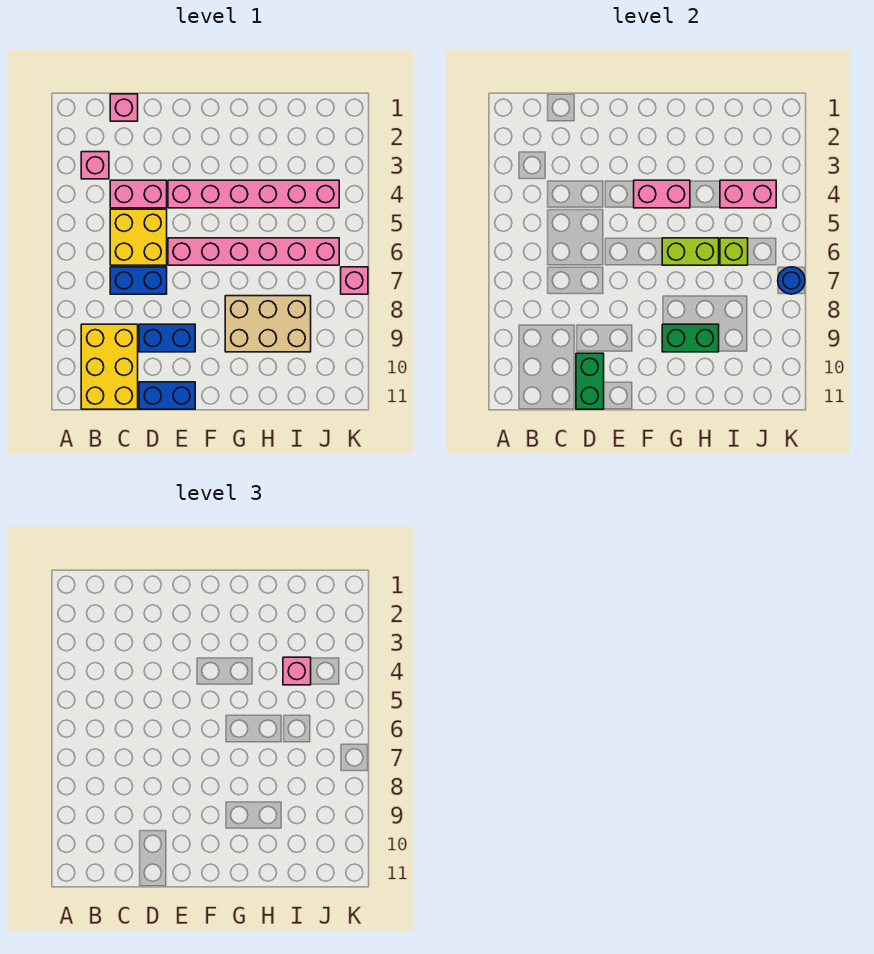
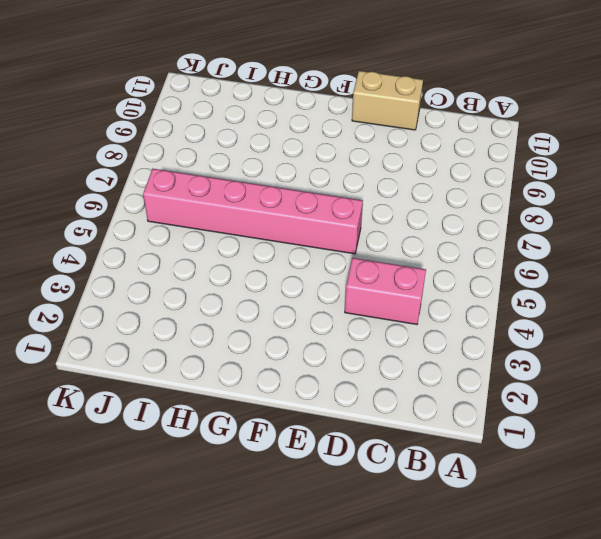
tan brick D11:E11 level 1 -> blue brick D11:E11 level 1
none -> pink brick B3 level 1
none -> yellow brick B9:C11 level 1
none -> pink brick C1 level 1

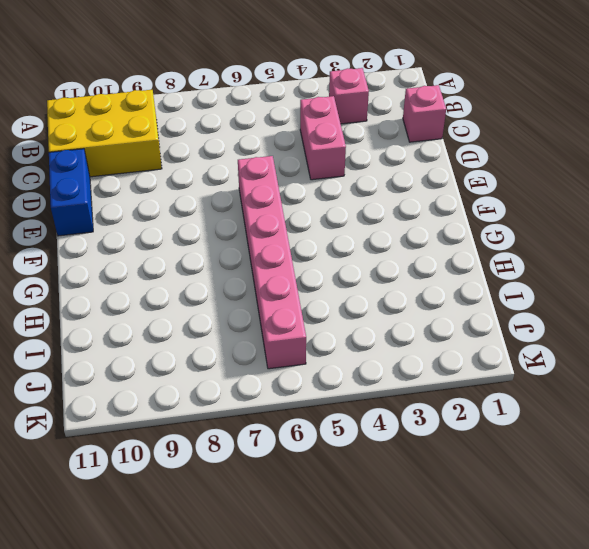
none -> yellow brick C5:D6 level 1
none -> blue brick C7:D7 level 1
none -> blue brick D9:E9 level 1

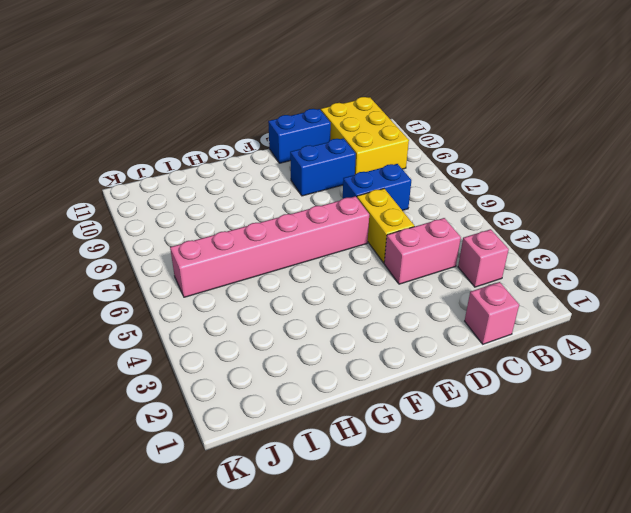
yellow brick D5:D6 level 1 -> yellow brick C5:D6 level 1
none -> pink brick E4:J4 level 1
none -> tan brick G8:I9 level 1
none -> pink brick K7 level 1

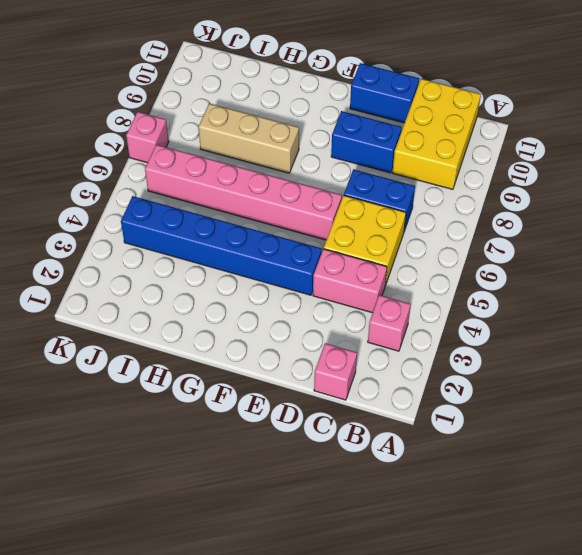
blue brick E4:J4 level 1 -> pink brick E4:J4 level 1
tan brick G8:I8 level 1 -> tan brick G8:I9 level 1
none -> green brick D10:D11 level 2
none -> pink brick F4:G4 level 2
none -> lime brick G6:H6 level 2

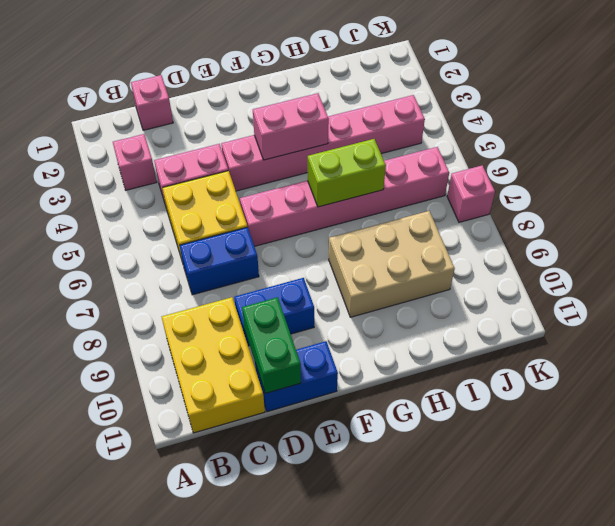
none -> green brick G9:H9 level 2
none -> pink brick I4:J4 level 2
none -> lime brick I6 level 2

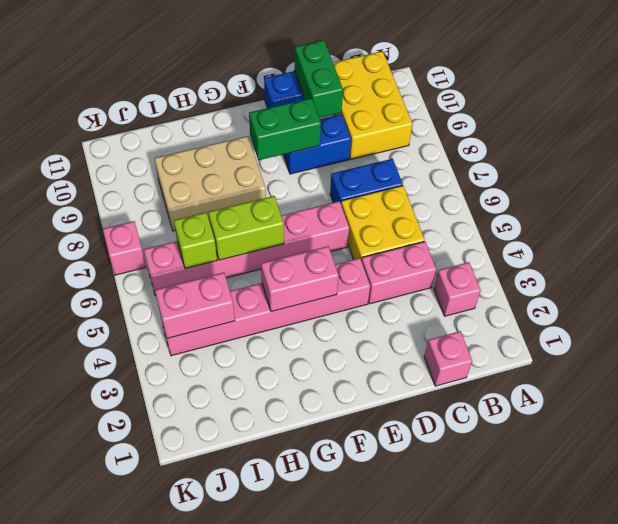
green brick E9:F9 level 2 -> green brick G9:H9 level 2
none -> blue round brick K7 level 2
none -> pink brick I4 level 3

